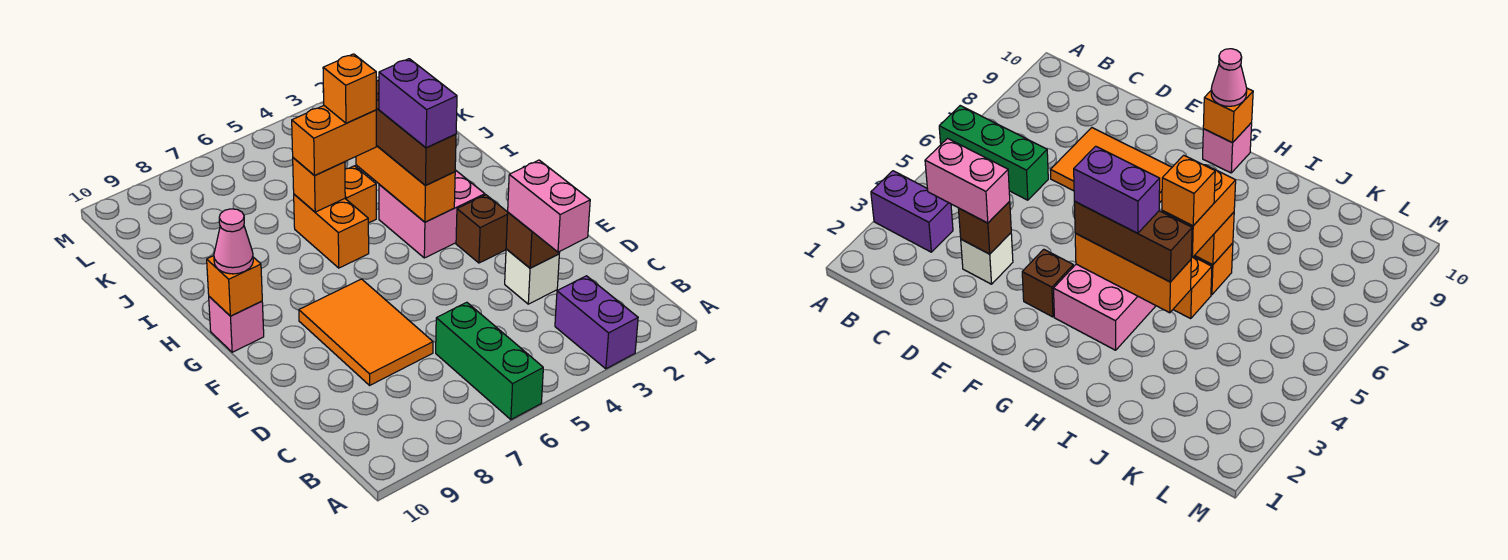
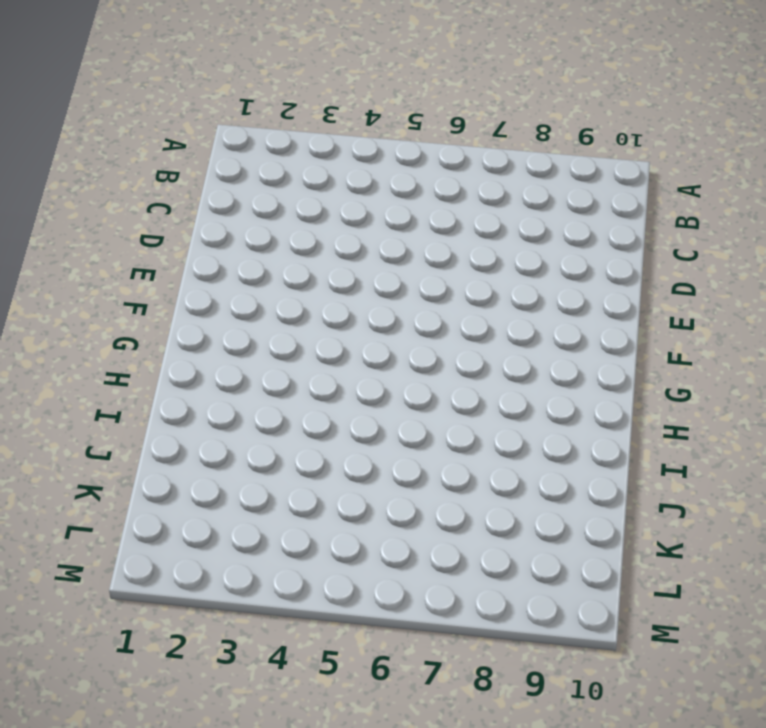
none -> purple brick A3:B3 level 1
none -> green brick A6:C6 level 1
none -> white brick D3 level 1

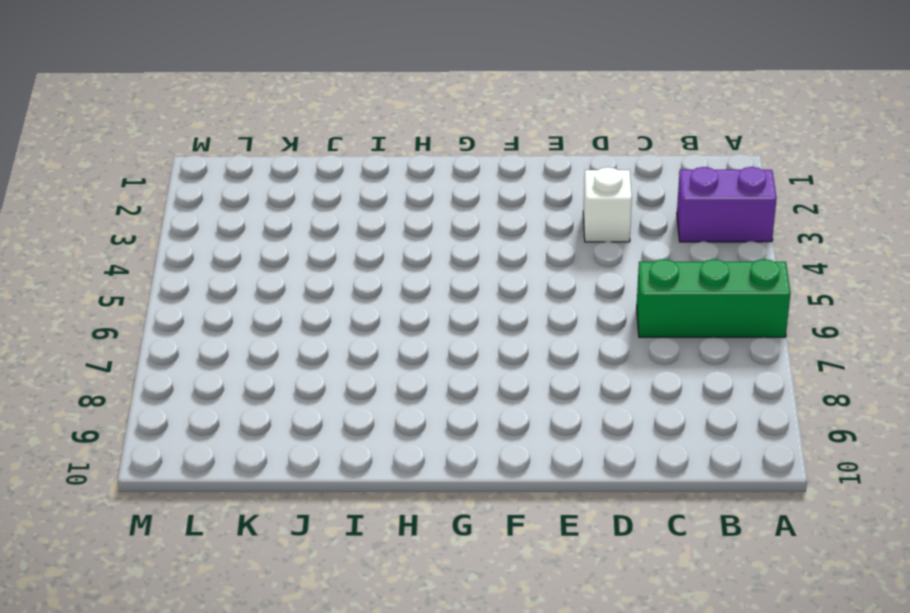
none -> orange tile D7:F8 level 1
none -> brown brick F3 level 1
none -> pink brick G3:H4 level 1

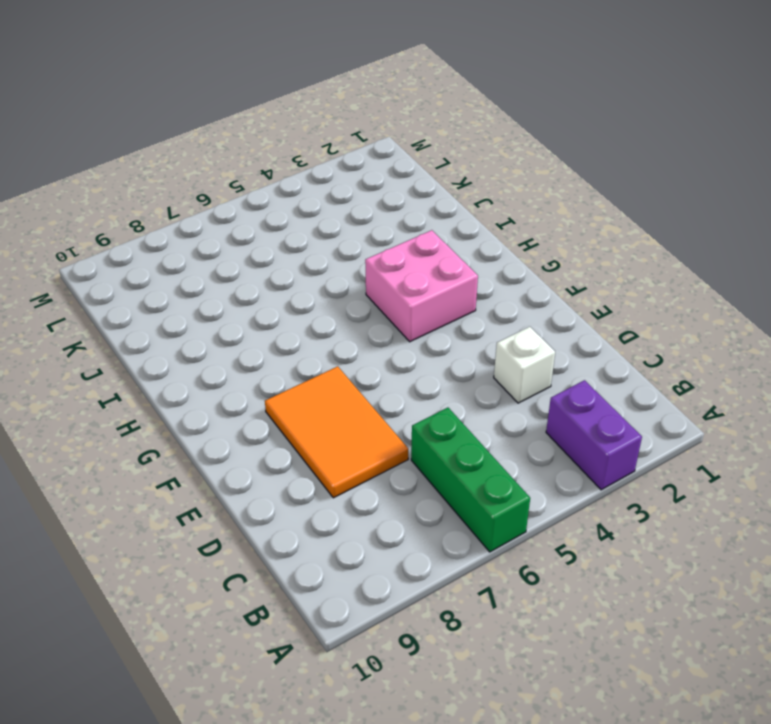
none -> brown brick F3 level 1
none -> pink brick G10 level 1
none -> orange brick H6:I6 level 1

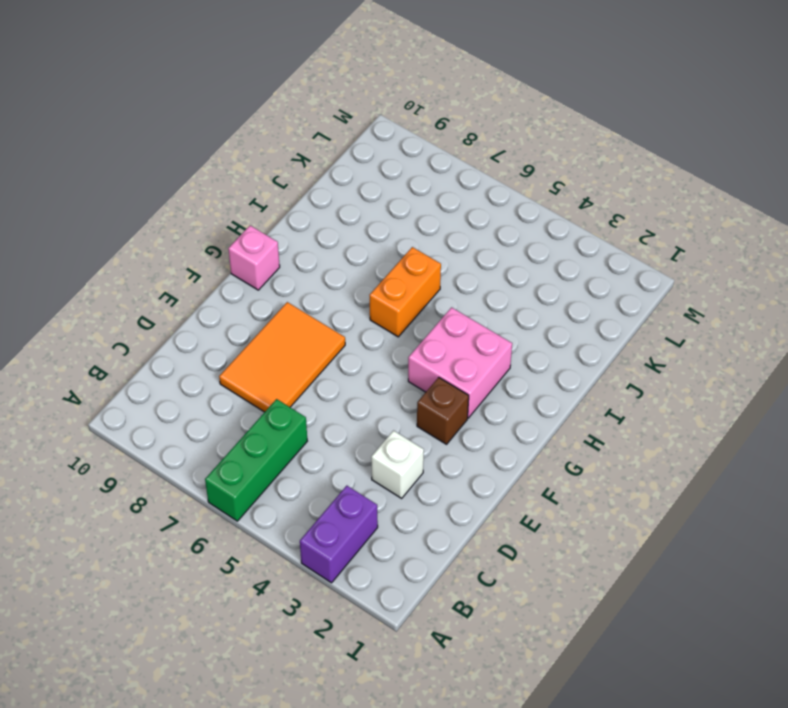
none -> orange brick I5 level 1
none -> brown brick D3 level 2
none -> orange brick G4:I4 level 2

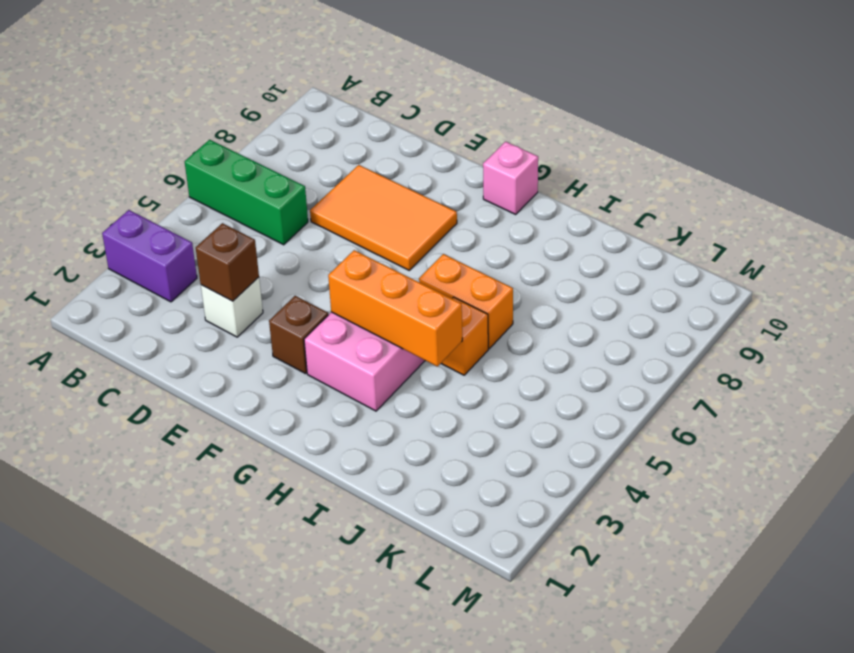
none -> orange brick G10 level 2
none -> orange brick I6 level 2
none -> pink brick C3:D3 level 3

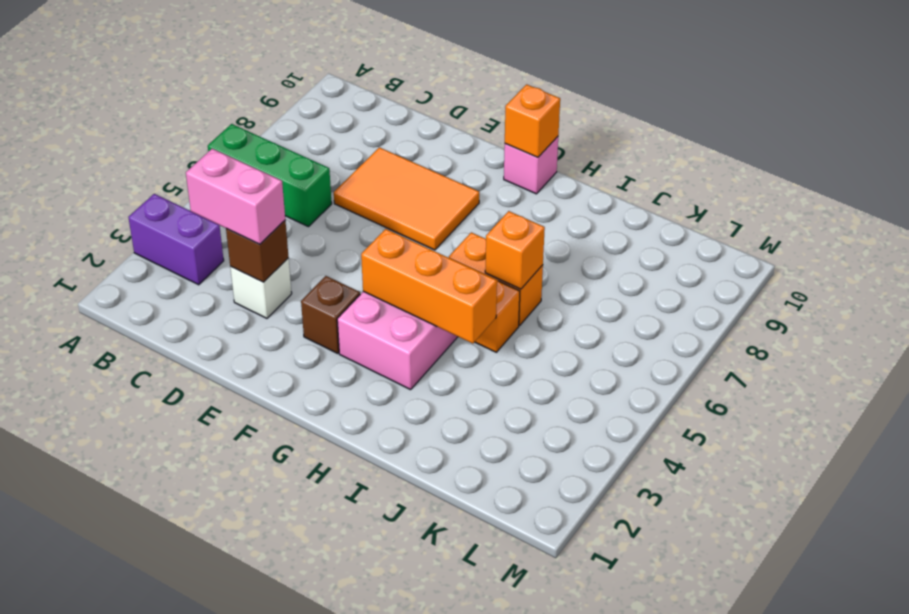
none -> brown brick G4:I4 level 3
none -> pink cone G10 level 3
none -> orange brick I5:I6 level 3

